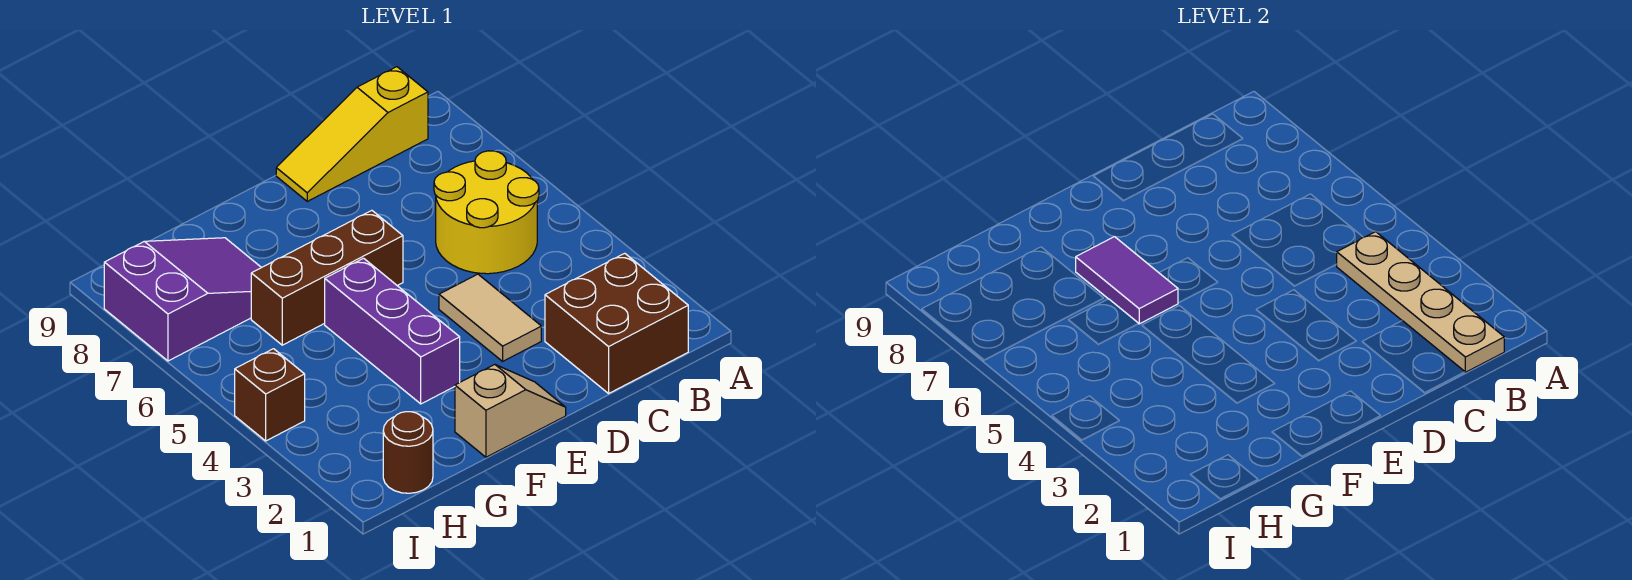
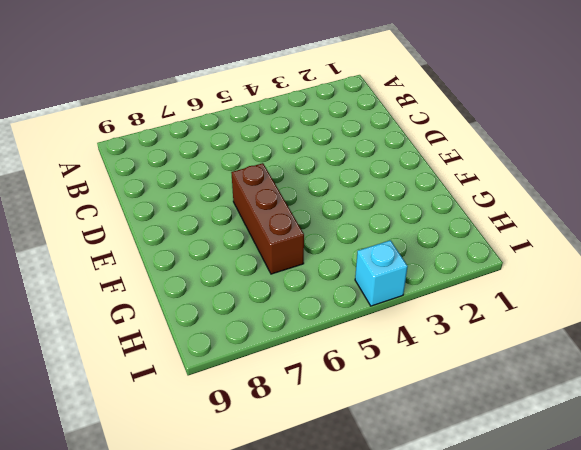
cyan brick I4 level 1 -> brown brick I4 level 1
none -> brown brick B1:C2 level 1
none -> yellow round brick B5:C6 level 1
none -> yellow slope B9:D9 level 1 top B

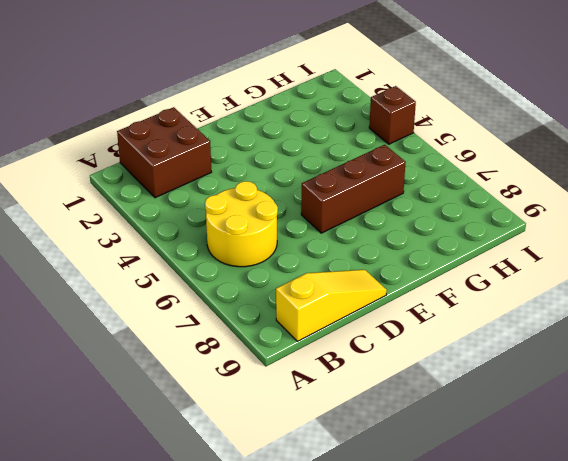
none -> tan tile D3:D4 level 1
none -> tan slope E1:F1 level 1 top F
none -> purple brick F3:F5 level 1

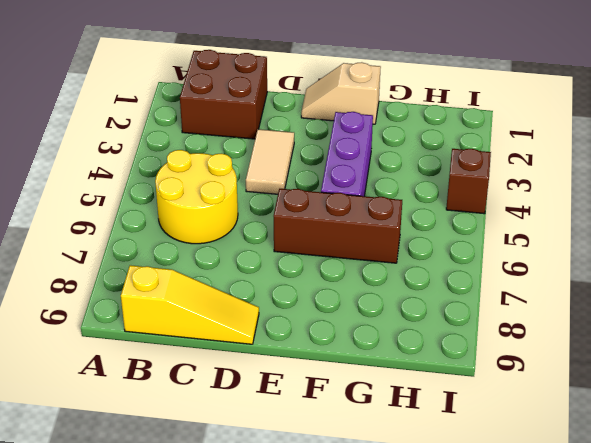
none -> purple slope G7:I8 level 1 top I
none -> brown round brick H1 level 1
none -> tan plate B1:B4 level 2

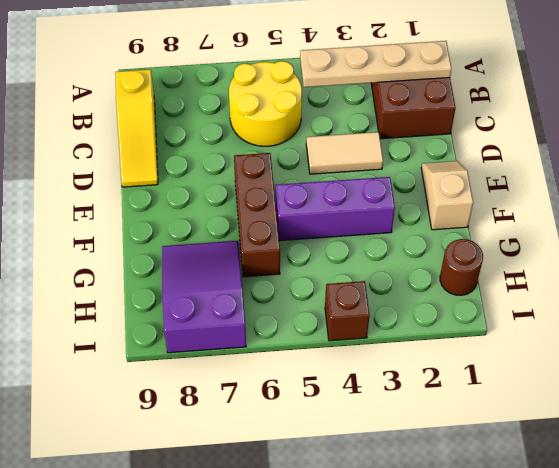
none -> purple tile F6:F7 level 2

